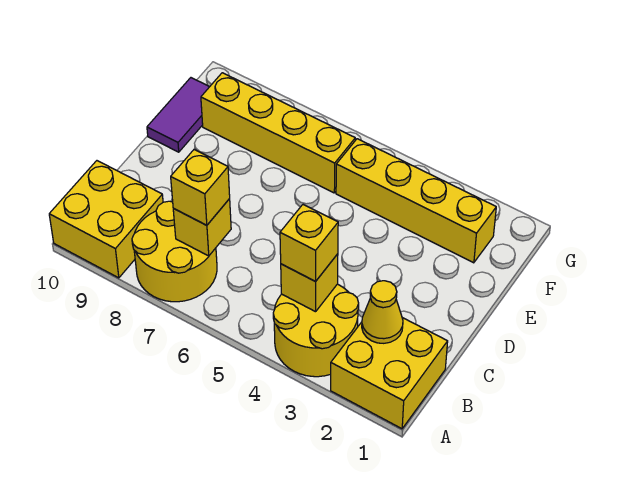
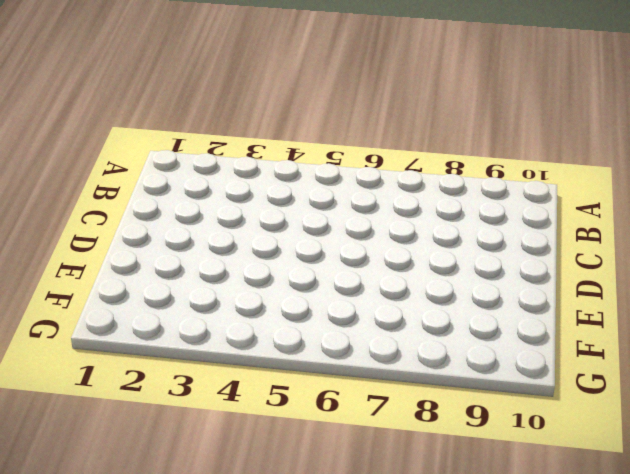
none -> yellow brick A1:B2 level 1
none -> yellow round brick A3:B4 level 1
none -> yellow round brick A7:B8 level 1

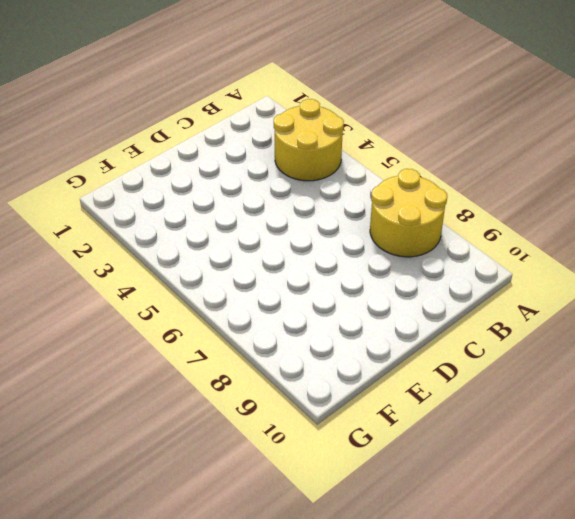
none -> yellow brick A1:B2 level 1
none -> yellow brick A9:B10 level 1
none -> purple tile E10:F10 level 1

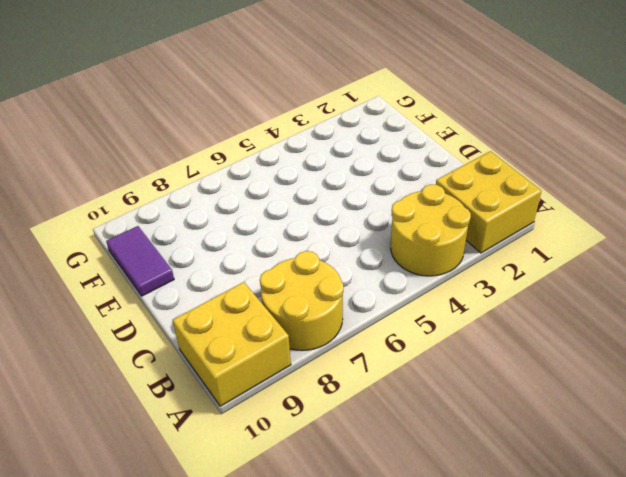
none -> yellow brick F2:F5 level 1
none -> yellow brick F6:F9 level 1
none -> yellow cone B2 level 2

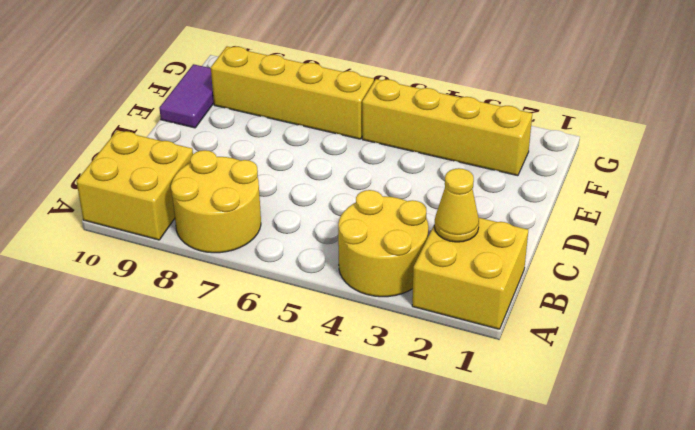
none -> yellow brick B4 level 2
none -> yellow brick B7 level 2
none -> yellow brick B4 level 3

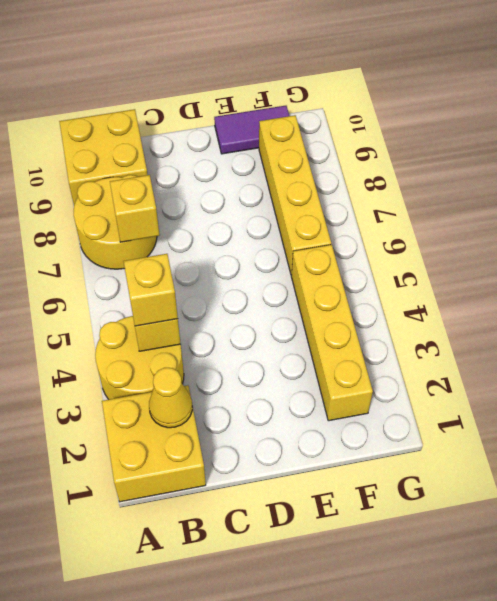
none -> yellow brick B7 level 3

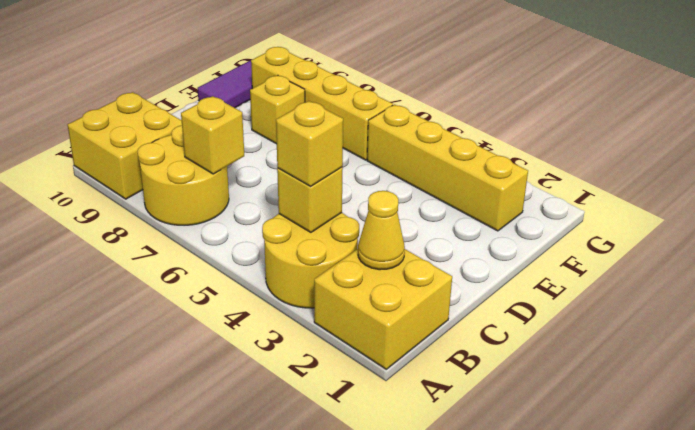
yellow brick E8 level 1 -> yellow brick B7 level 3

